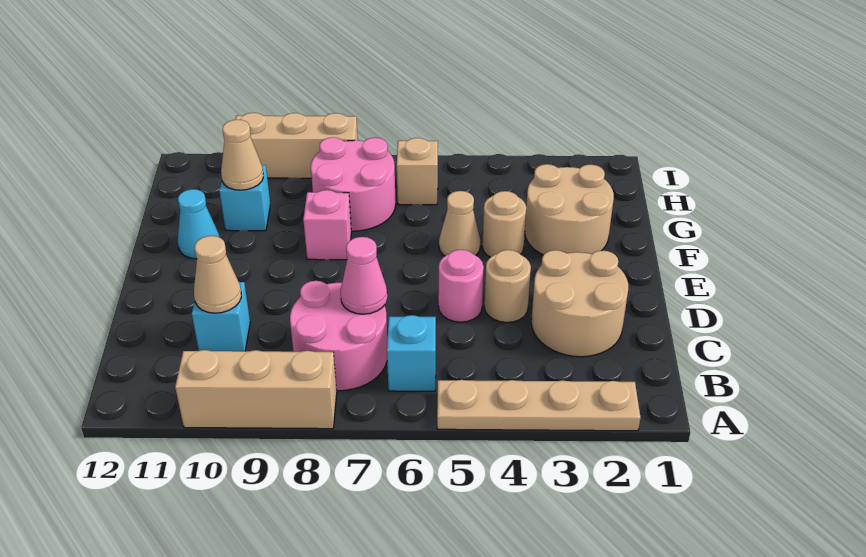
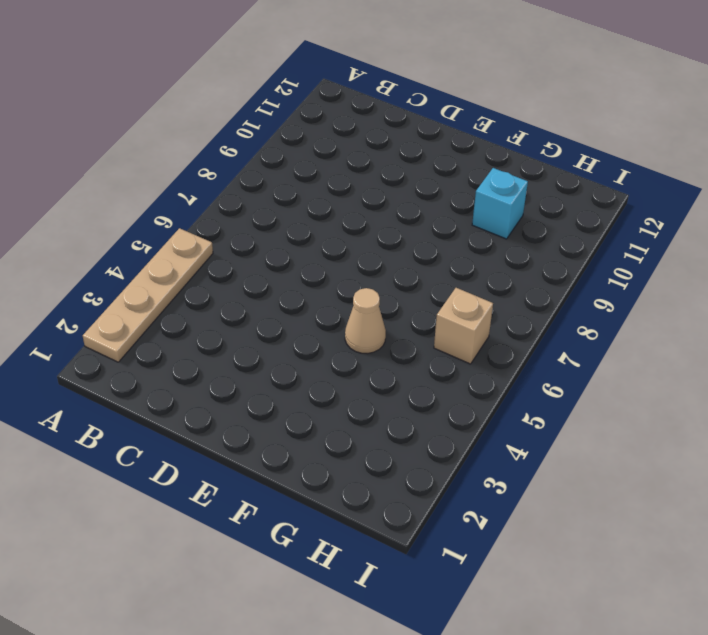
none -> tan brick A8:A10 level 1
none -> cyan brick B6 level 1
none -> pink round brick B7:C8 level 1

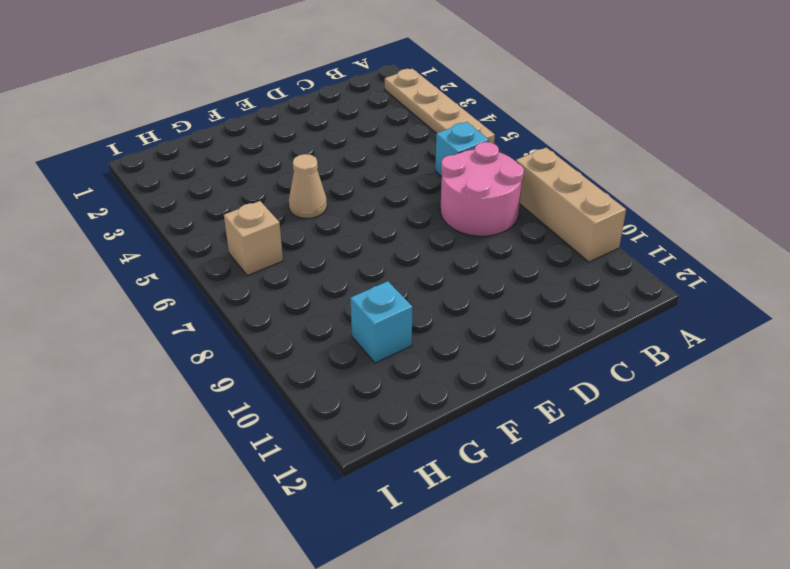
none -> tan round brick C2:D3 level 1
none -> cyan brick C10 level 1
none -> tan round brick D4 level 1

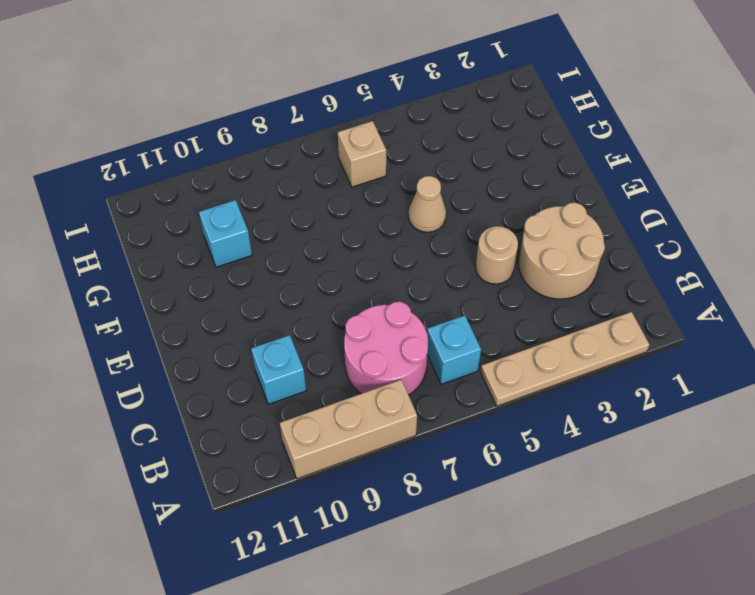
none -> pink round brick D5 level 1
none -> tan round brick F2:G3 level 1
none -> tan round brick F4 level 1

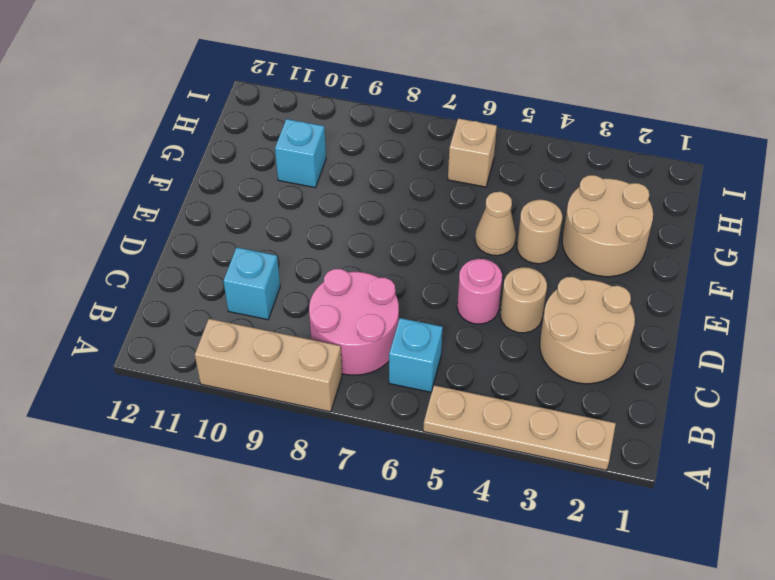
none -> pink brick F8 level 1
none -> cyan cone F11 level 1
none -> pink round brick G7:H8 level 1

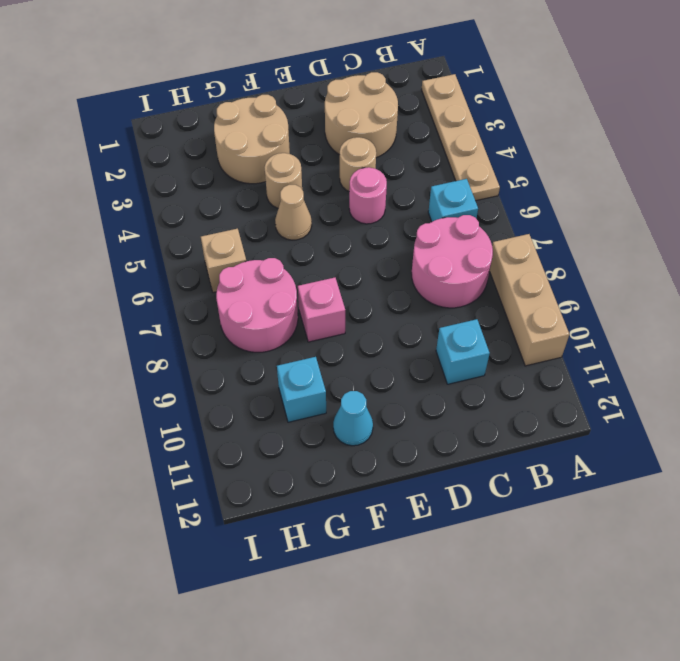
none -> tan brick I8:I10 level 1
none -> pink cone C7 level 2
none -> tan cone C10 level 2

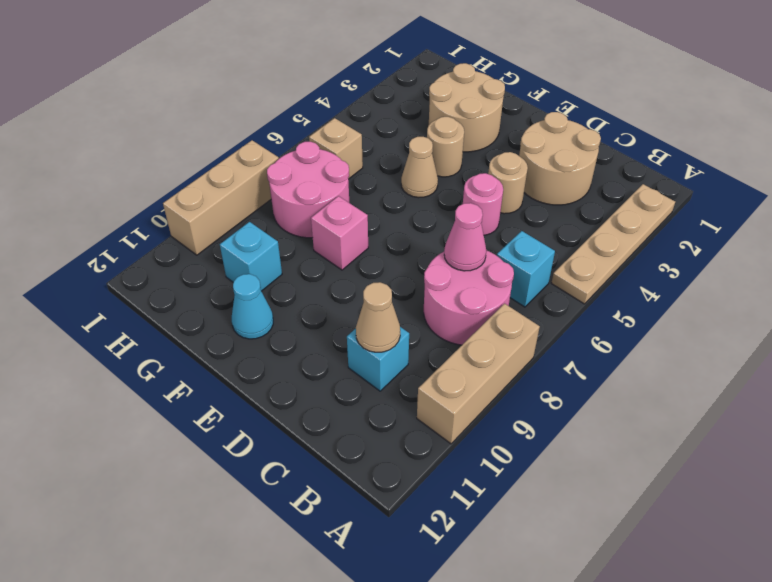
none -> tan cone G10 level 2

